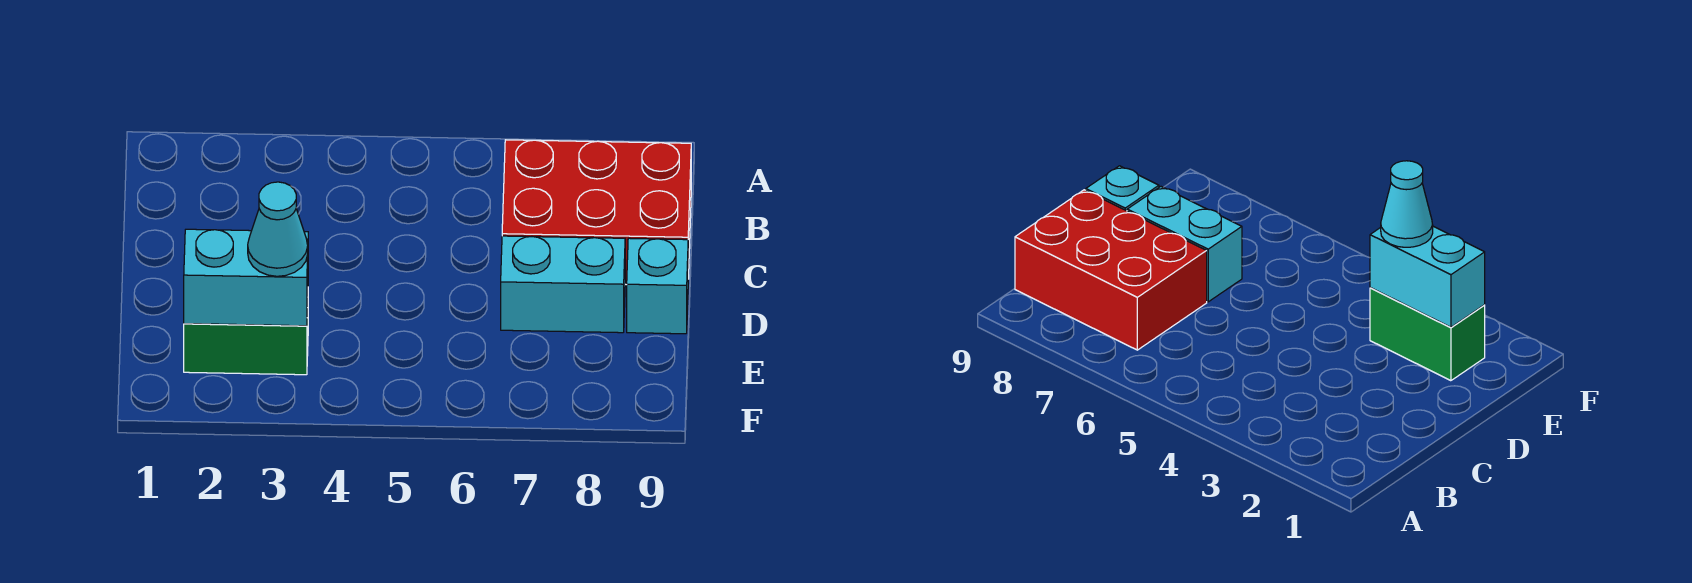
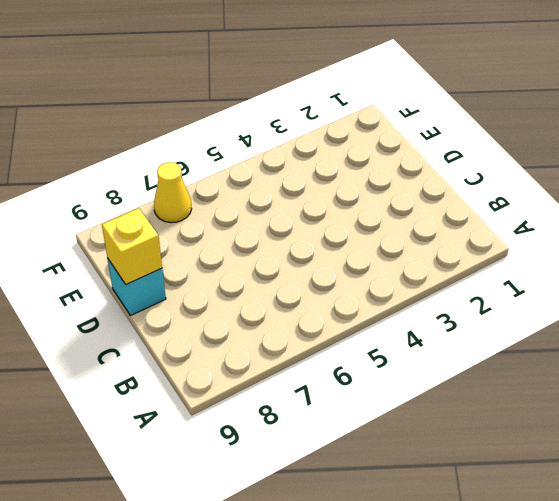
yellow brick D9 level 2 -> none
yellow cone F7 level 1 -> none
none -> red brick B7:C9 level 1
none -> cyan brick D7:D8 level 1

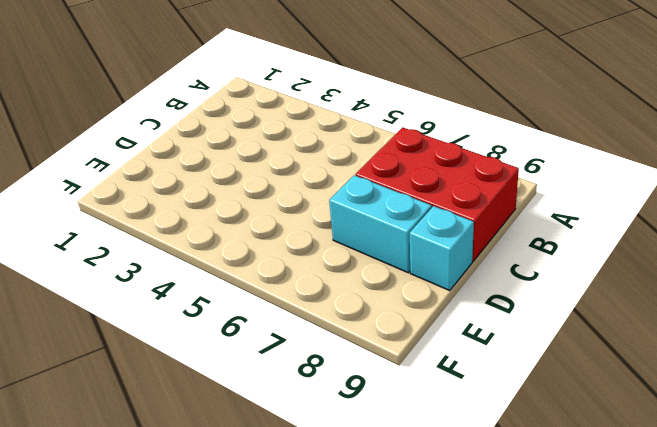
none -> green brick E2:E3 level 1
none -> cyan brick E2:E3 level 2

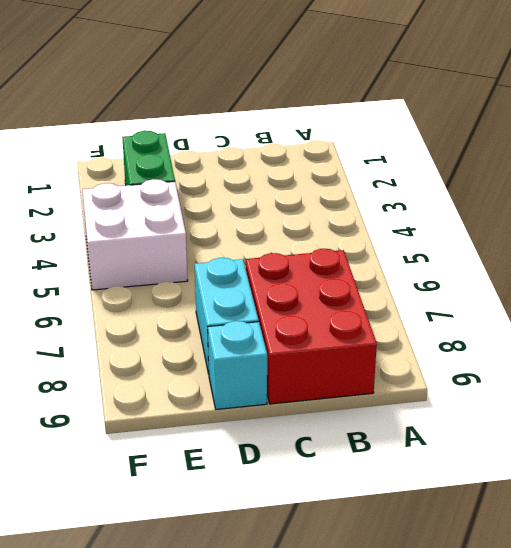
white brick E4:F5 level 1 -> none
none -> cyan brick E2:E3 level 2
none -> cyan cone E3 level 3

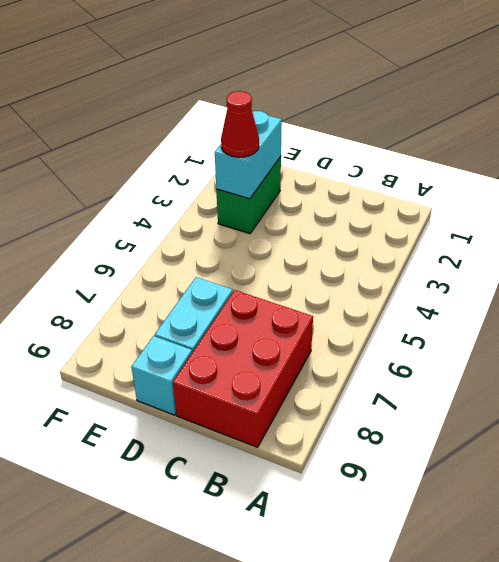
red cone E3 level 3 -> cyan cone E3 level 3

